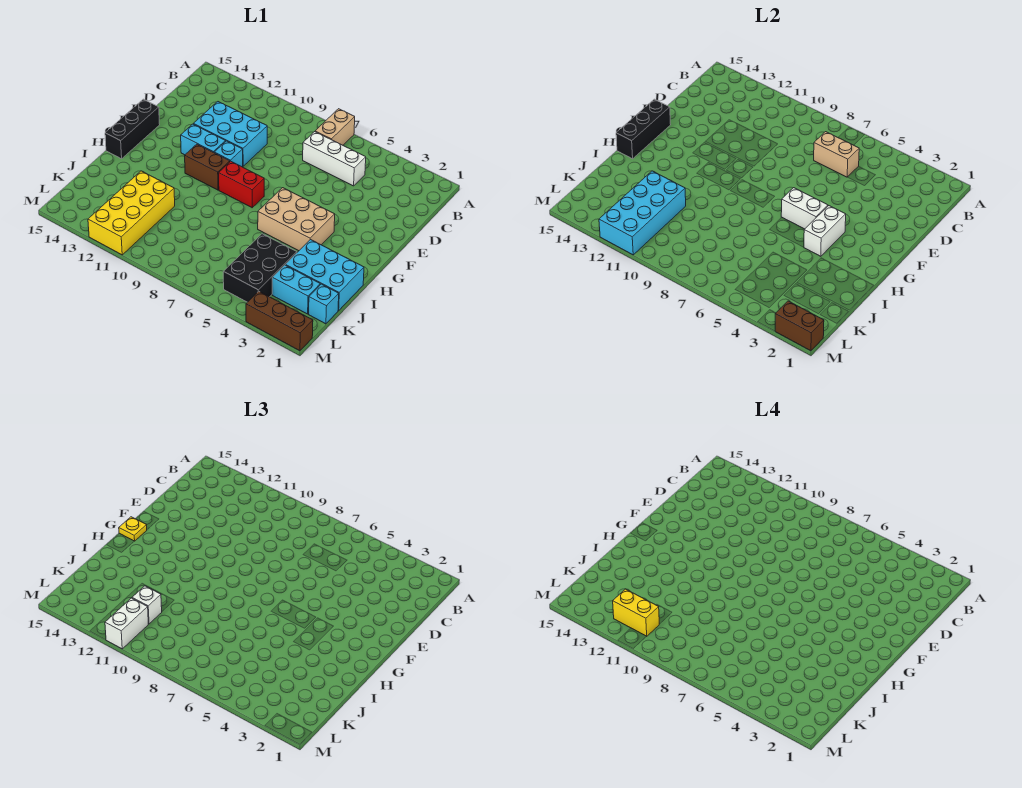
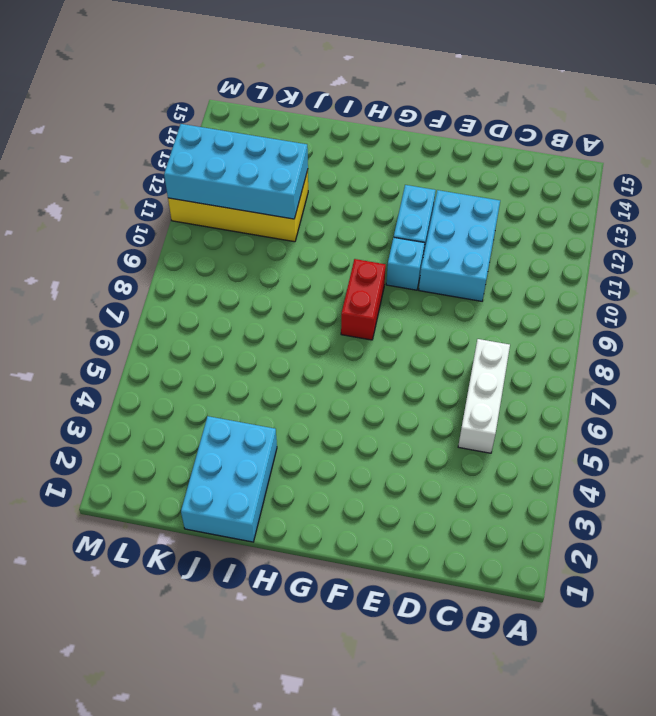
none -> tan brick A7:B7 level 1
none -> black brick F15:H15 level 1
none -> tan brick G4:H6 level 1

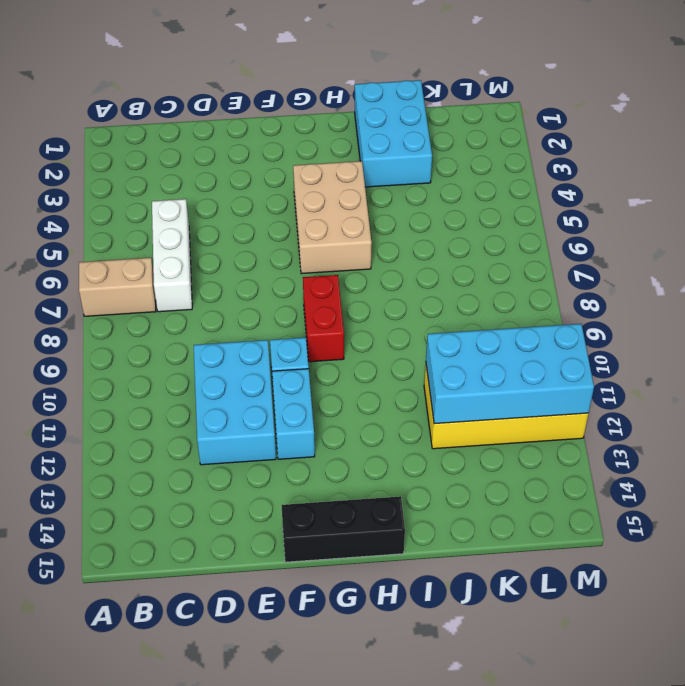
none -> brown brick G10:G11 level 1
none -> black brick J4:L5 level 1
none -> cyan brick K1 level 1

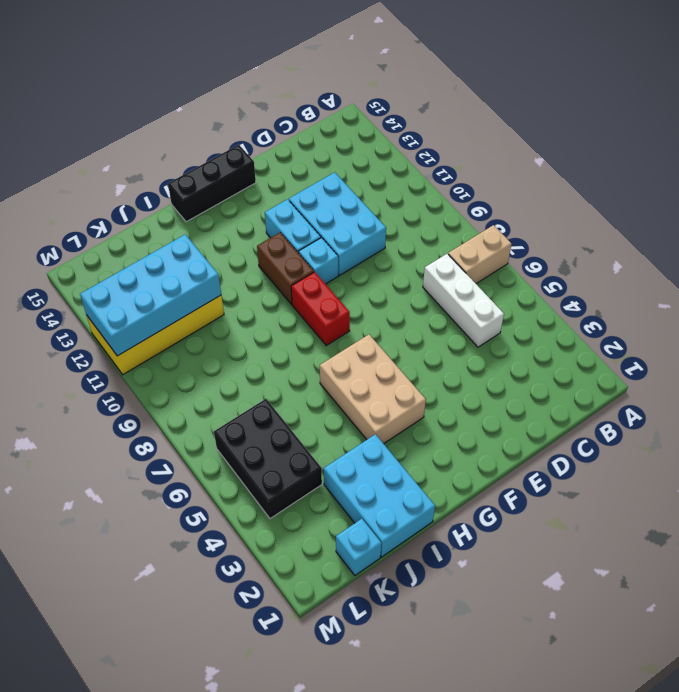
black brick K4:L6 level 1 -> black brick J4:L5 level 1
none -> cyan brick K2:K3 level 1
none -> brown brick M1:M3 level 1
none -> tan brick C6:C7 level 2

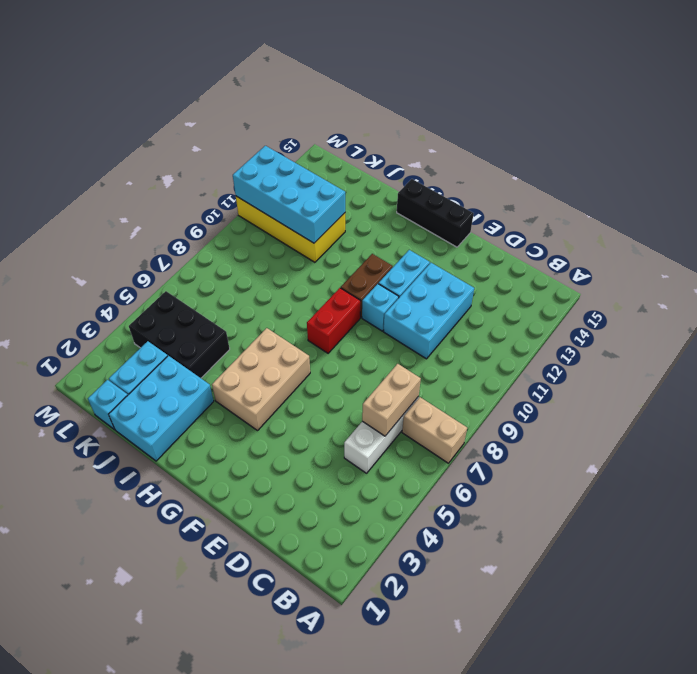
none -> brown brick M1:M3 level 1
none -> black brick F15:H15 level 2
none -> white brick G4:H4 level 2

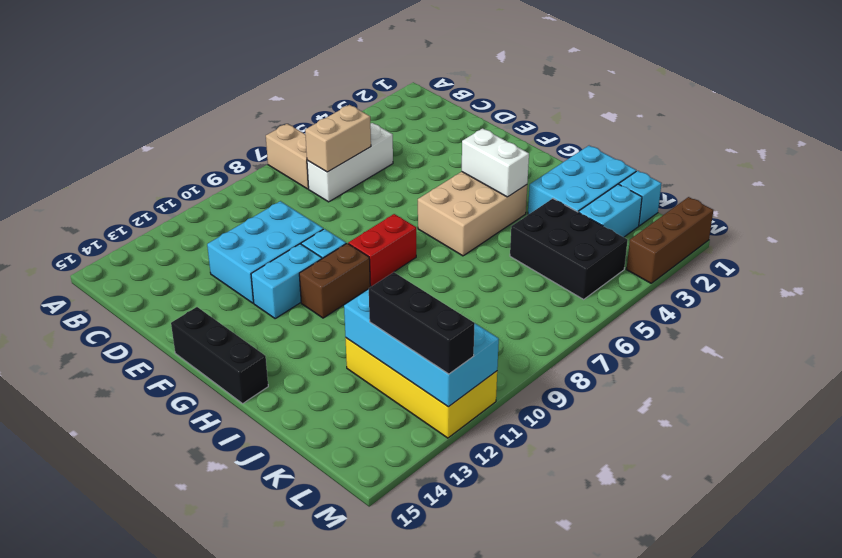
black brick K12:M12 level 3 -> black brick F15:H15 level 2
none -> white brick G5:G6 level 2
none -> brown brick M1:M2 level 2
none -> yellow plate G15 level 3

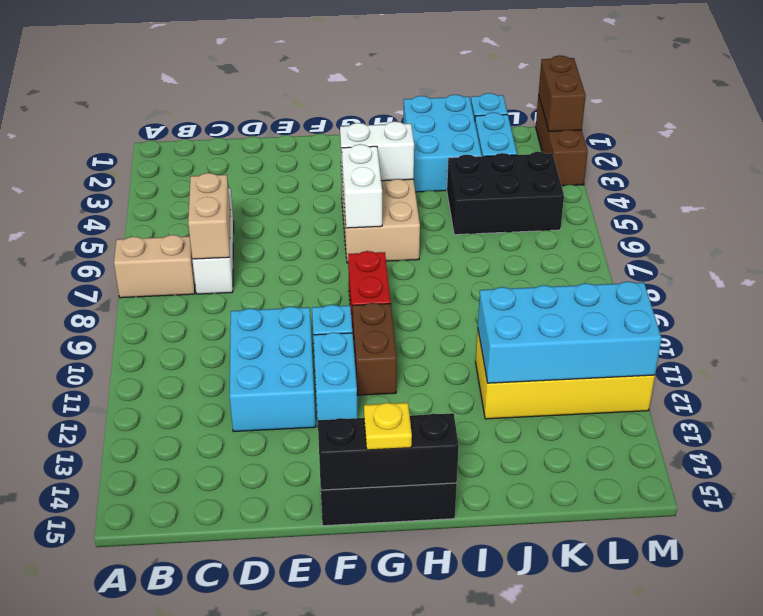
none -> white brick K11 level 3
none -> white brick L11:M11 level 3
none -> yellow brick L11:L12 level 4

